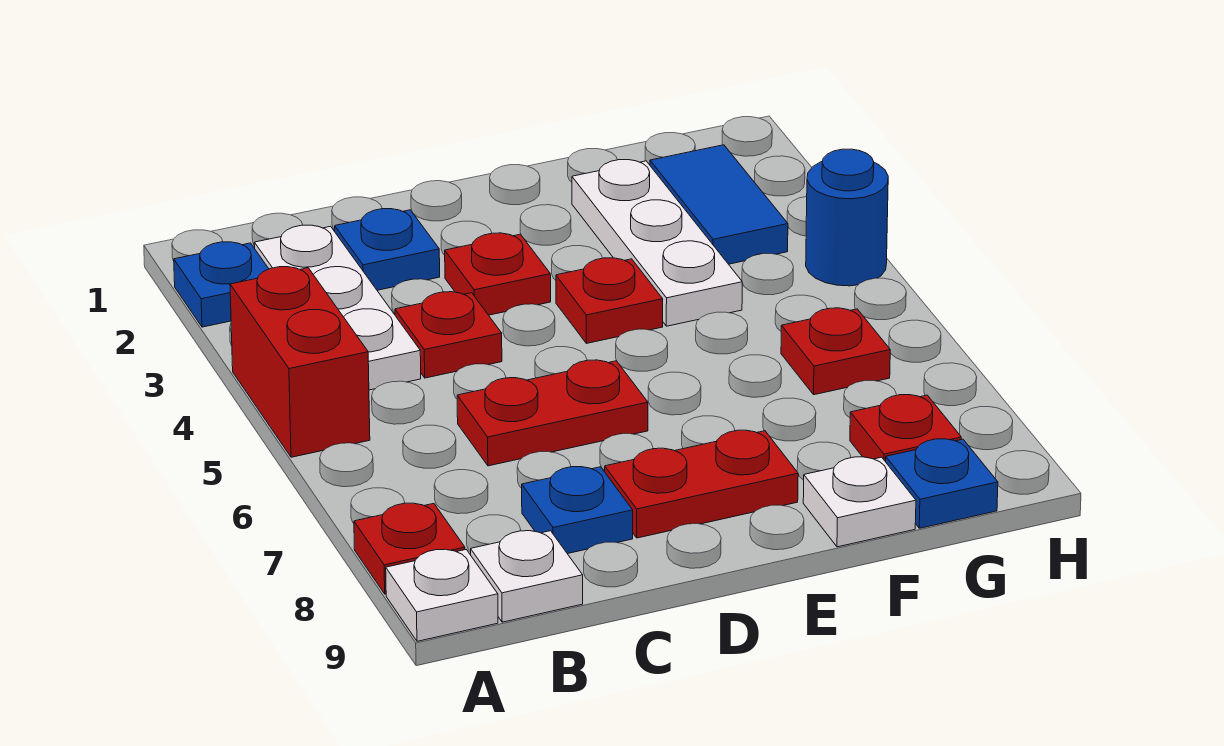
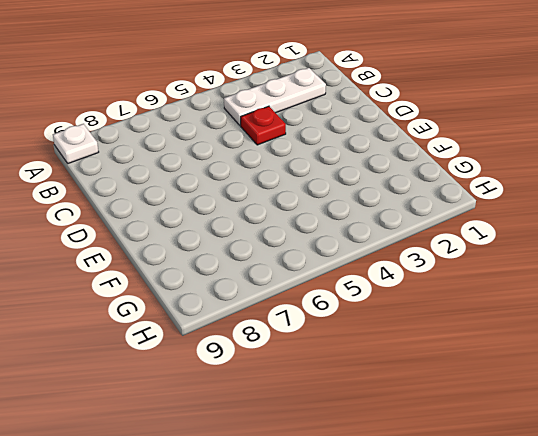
none -> blue plate A2 level 1
none -> red brick A4:A5 level 1
none -> red plate A8 level 1

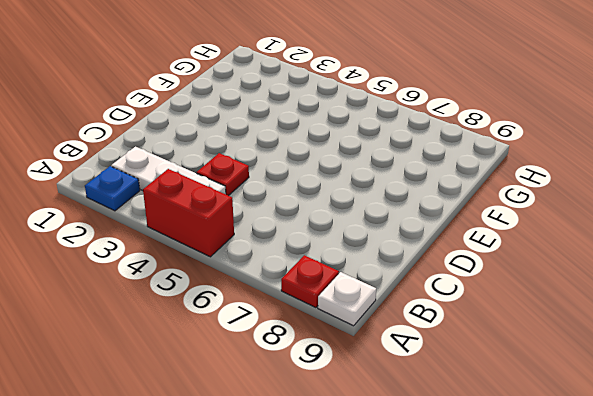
none -> white plate B9 level 1
none -> blue plate C2 level 1
none -> red plate C6:D6 level 1

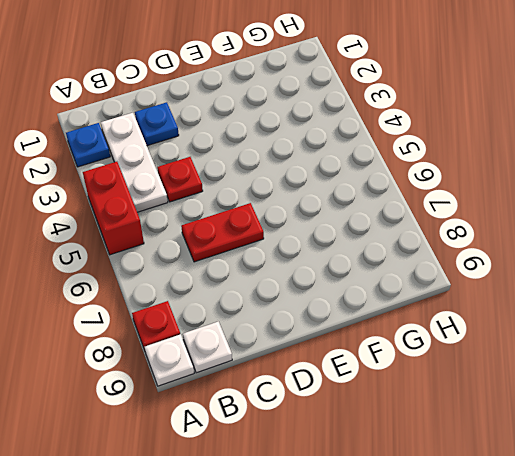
none -> blue plate C8 level 1
none -> red plate D3 level 1
none -> red plate D8:E8 level 1

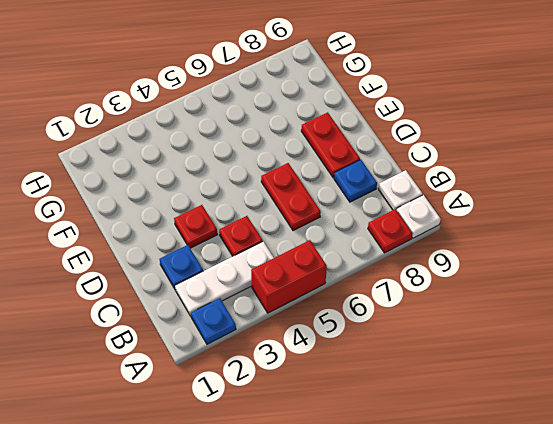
none -> red plate E4 level 1
none -> white plate F2:F4 level 1
none -> white plate F9 level 1

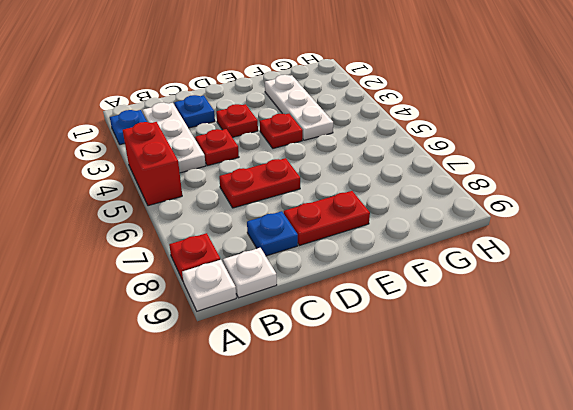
none -> white plate F9 level 1
none -> blue tile G2:G3 level 1
none -> red plate G6 level 1

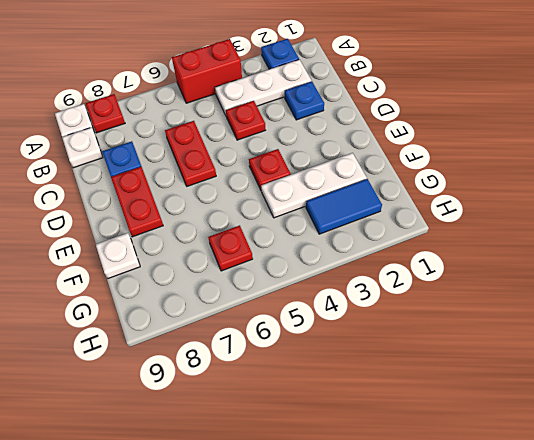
none -> red plate D3 level 1
none -> red plate G8 level 1
none -> blue plate G9 level 1

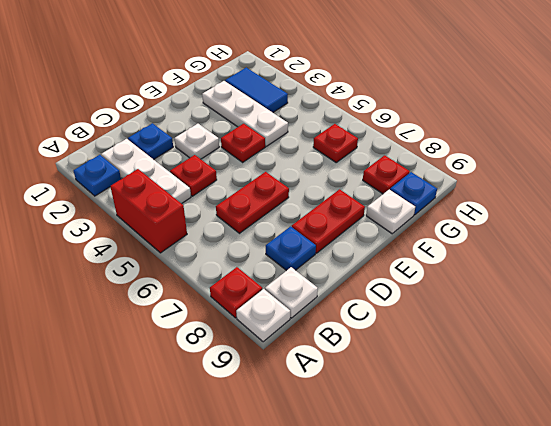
white plate D3 level 1 -> red plate D3 level 1
none -> blue round brick H4 level 1

